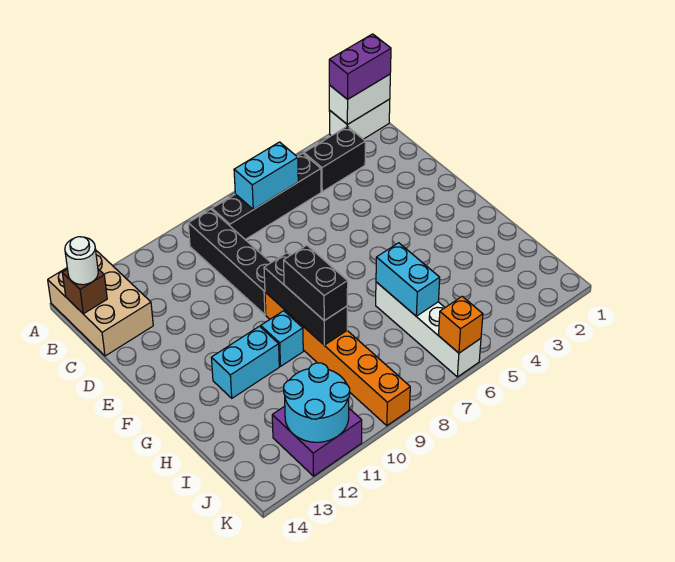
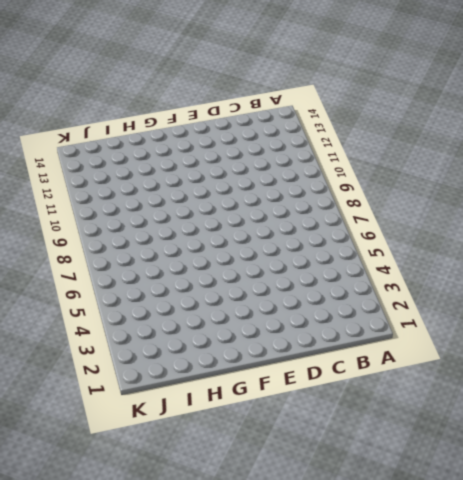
none -> white brick A1:A2 level 1
none -> tan brick A13:C14 level 1
none -> black brick B3:B4 level 1

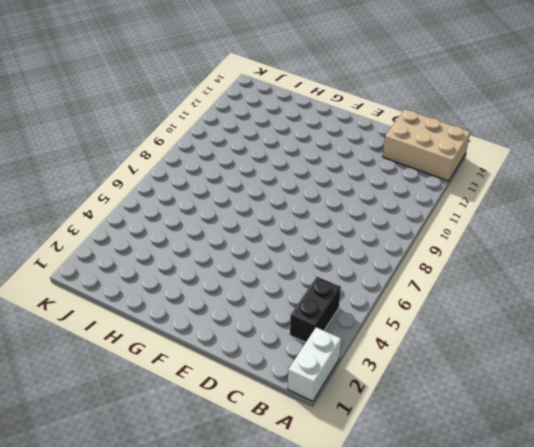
none -> black brick B5:B8 level 1
none -> black brick B9:E9 level 1
none -> orange brick F9:K9 level 1

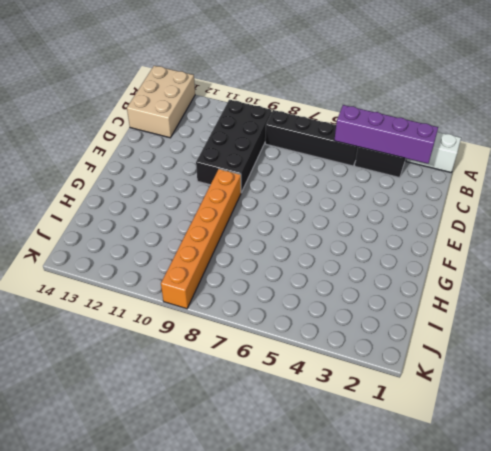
purple brick B2:B5 level 2 -> none
black brick B9:E10 level 1 -> black brick B9:E9 level 1
none -> cyan brick G10 level 1
none -> cyan brick G11:G12 level 1
none -> white brick H6:K6 level 1

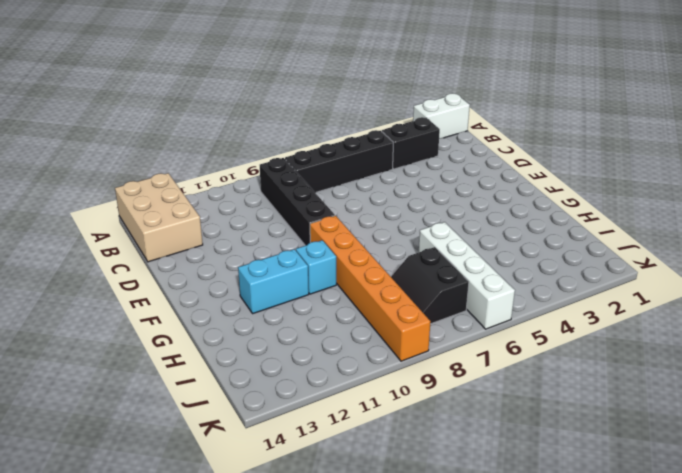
black slope I7:J8 level 1 top 7 -> none
none -> purple brick J11:K12 level 1
none -> white brick A1:A2 level 2
none -> cyan brick B6:B7 level 2

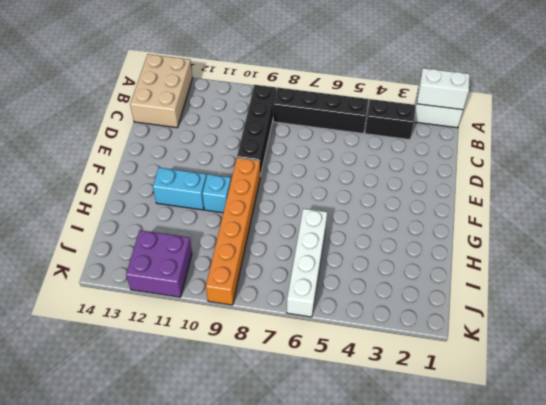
none -> cyan brick B6:B7 level 2
none -> brown brick B14 level 2
none -> black brick F9:H9 level 2

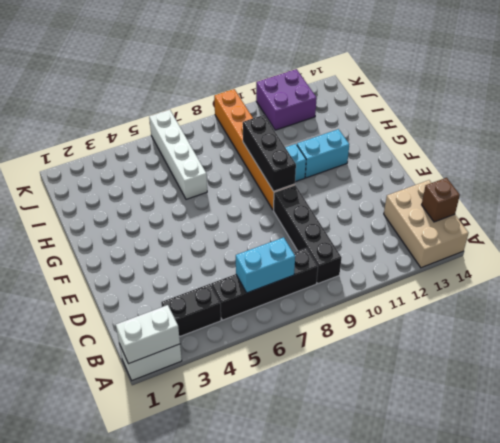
none -> cyan brick H6:I6 level 2
none -> cyan round brick J11:K12 level 2
none -> orange brick K6 level 2

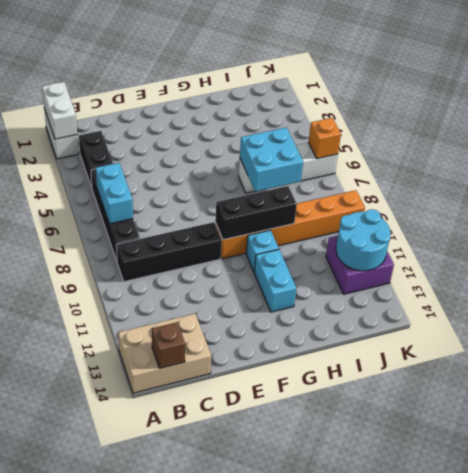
cyan brick H6:I7 level 2 -> cyan brick H6:I6 level 2
none -> purple brick A1:A2 level 3
none -> white round brick B14 level 3
none -> black brick G9:H9 level 3

